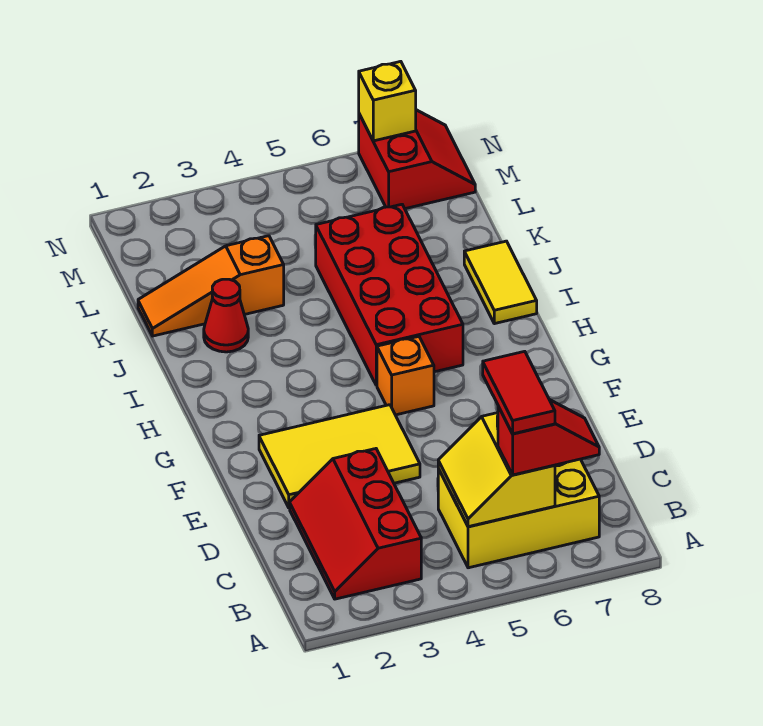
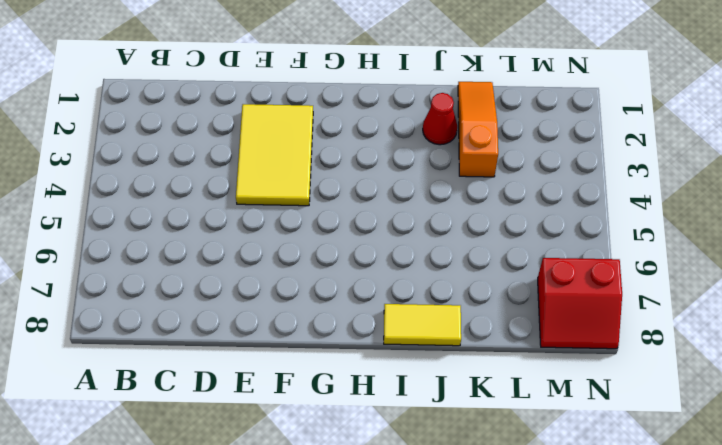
none -> red slope B2:D3 level 1 top 3
none -> yellow brick B5:C7 level 1
none -> orange brick G5 level 1

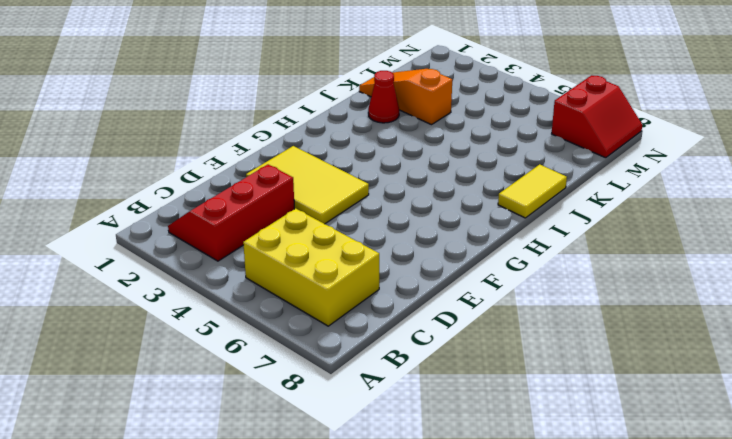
none -> orange brick G5 level 1
none -> red brick H5:K6 level 1
none -> yellow slope B5:C6 level 2 top 6

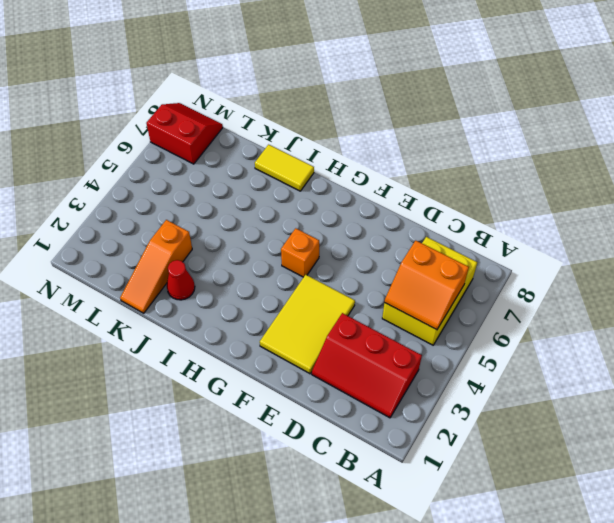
orange slope B5:C6 level 2 top 6 -> yellow slope B5:C6 level 2 top 6
none -> red brick H5:K6 level 1
none -> yellow brick N7 level 2
none -> red slope B6:B7 level 3 top 6

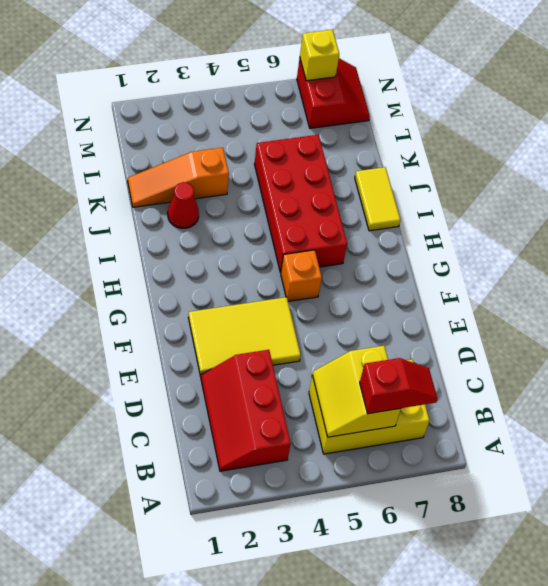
none -> red tile B6:C6 level 4

